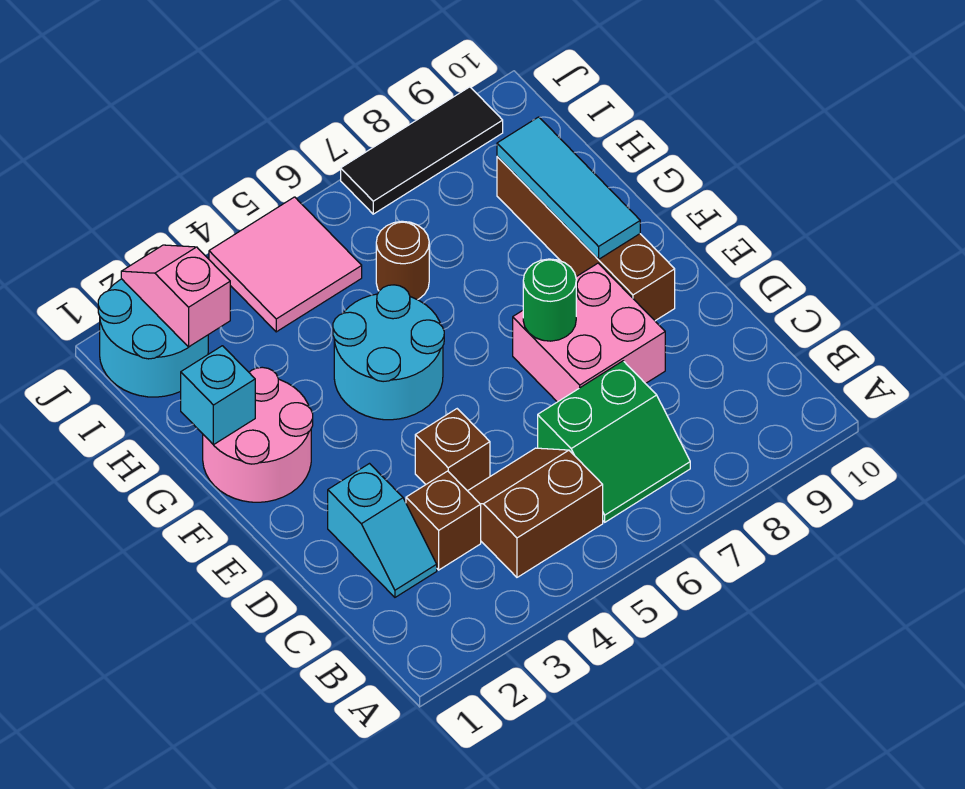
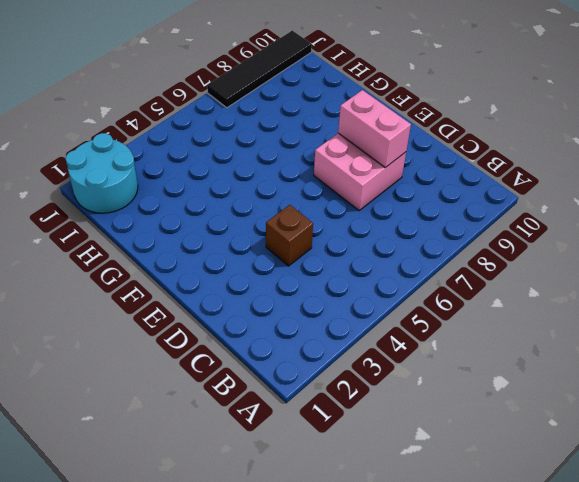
pink brick D8:E8 level 2 -> none
black tile J7:J10 level 1 -> black tile J7:J9 level 1
none -> brown slope B4:C5 level 1 top B
none -> green slope B6:C7 level 1 top C
none -> cyan slope C2:D2 level 1 top D

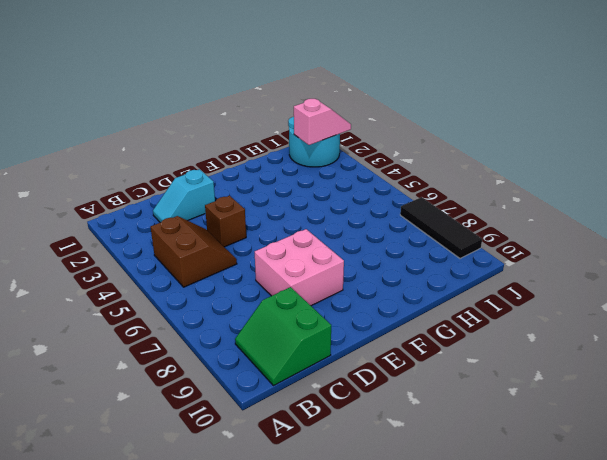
green slope B9:C10 level 1 top C -> green slope B6:C7 level 1 top C
none -> brown brick C3 level 1
none -> brown brick E9:H9 level 1
none -> pink round brick F1:G2 level 1

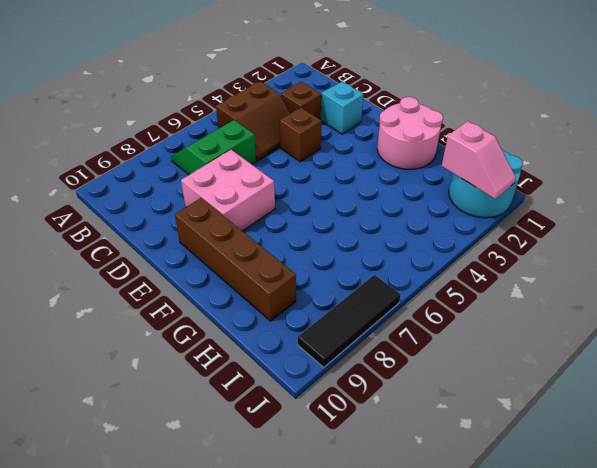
none -> cyan round brick F4:G5 level 1
none -> brown round brick H6 level 1
none -> pink tile I4:J5 level 1

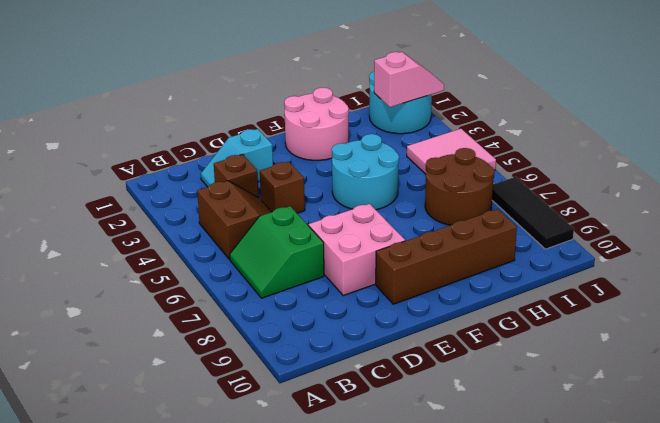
brown round brick H6:I7 level 1 -> brown round brick H6 level 1
none -> green round brick E7 level 2
none -> cyan tile F9:H9 level 2
none -> cyan brick G1 level 2

